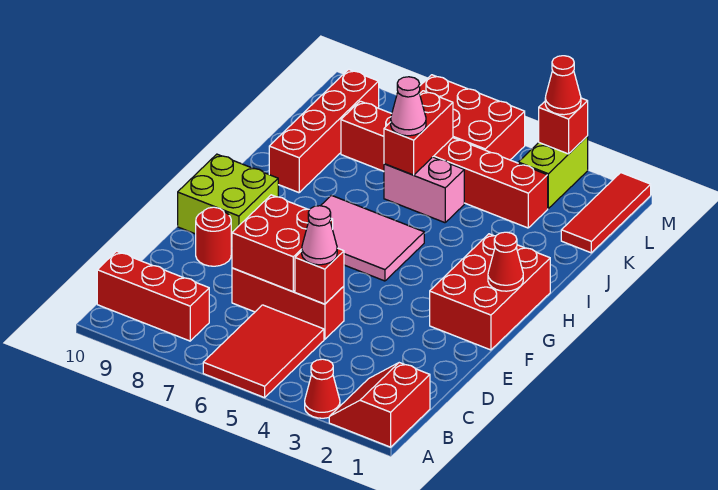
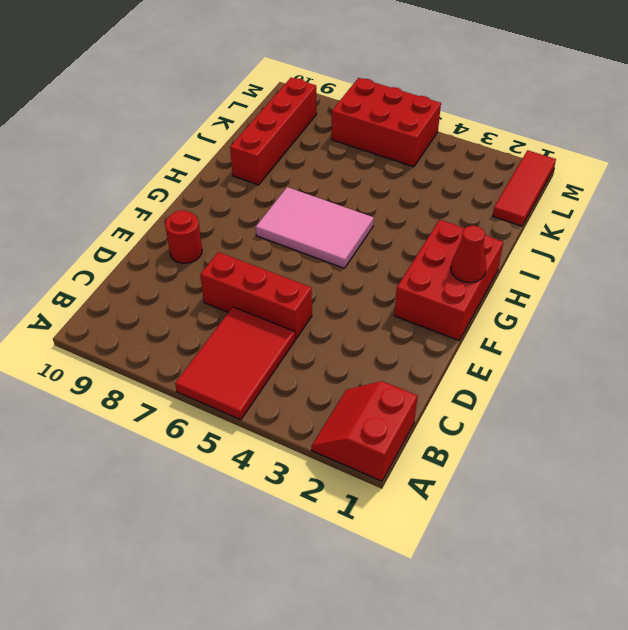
none -> red cone A3 level 1
none -> red brick B8:B10 level 1
none -> lime brick F9:G10 level 1

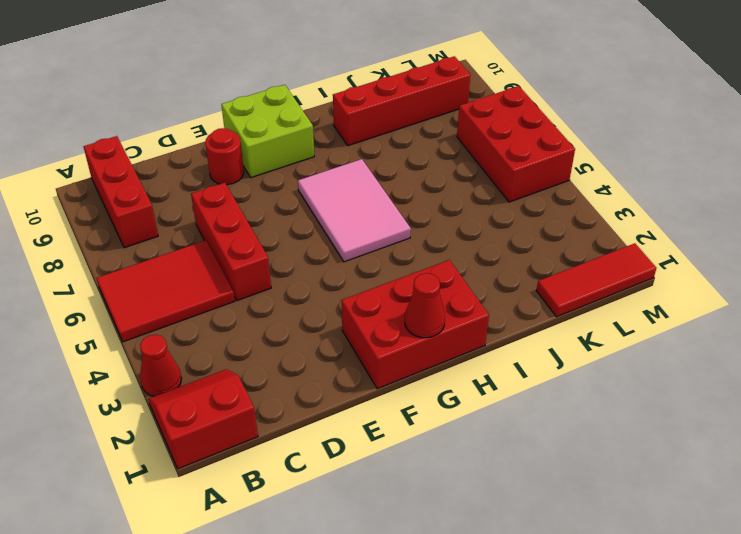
none -> pink brick J5:J6 level 1
none -> red brick K3:K8 level 1
none -> lime brick L3:M3 level 1

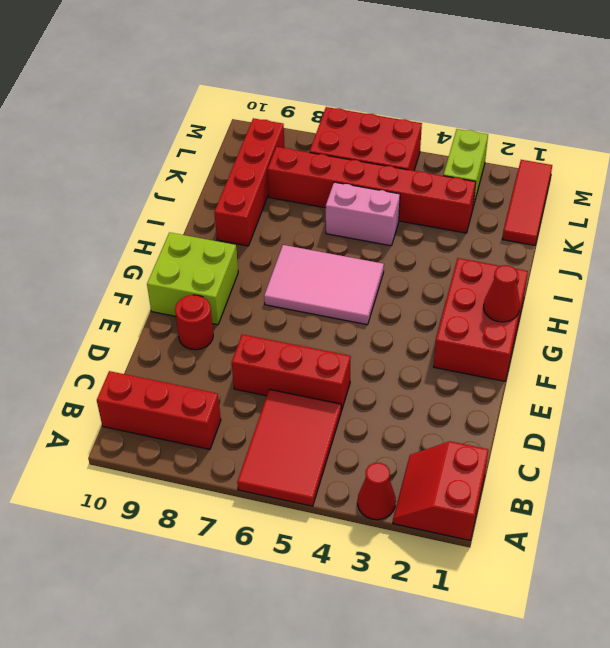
none -> red brick D5 level 2
none -> red brick D6:E7 level 2
none -> red brick J6:K6 level 2

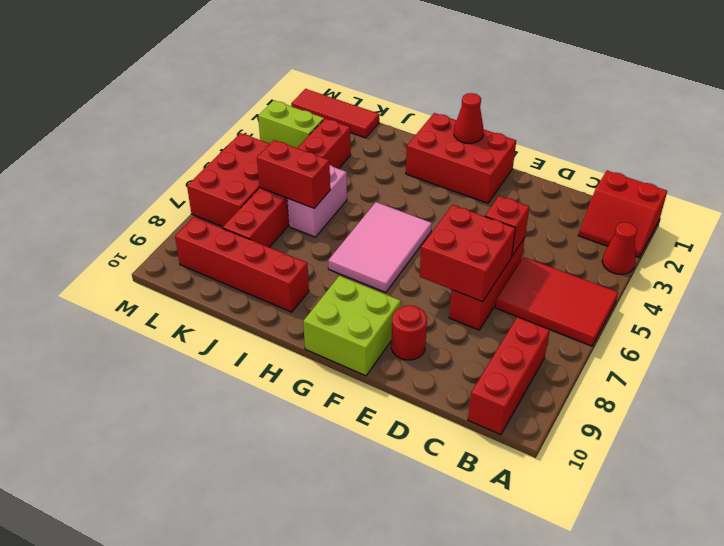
none -> red brick M3 level 2
none -> pink cone D5 level 3
none -> pink cone J6 level 3

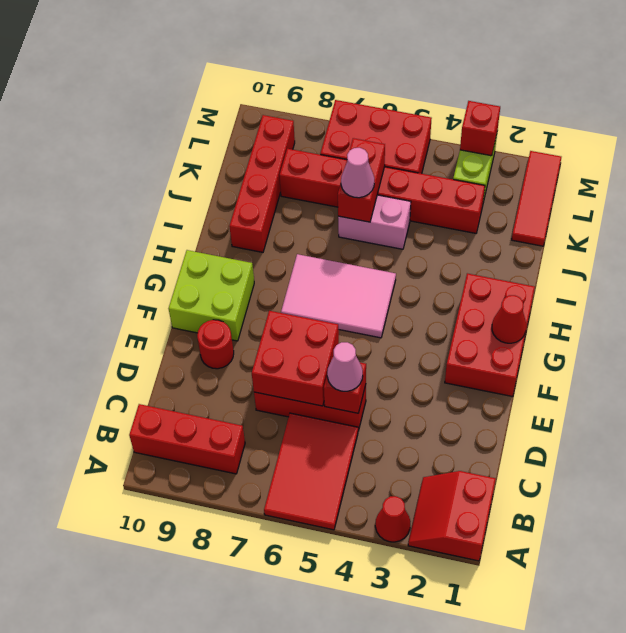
none -> red cone M3 level 3

